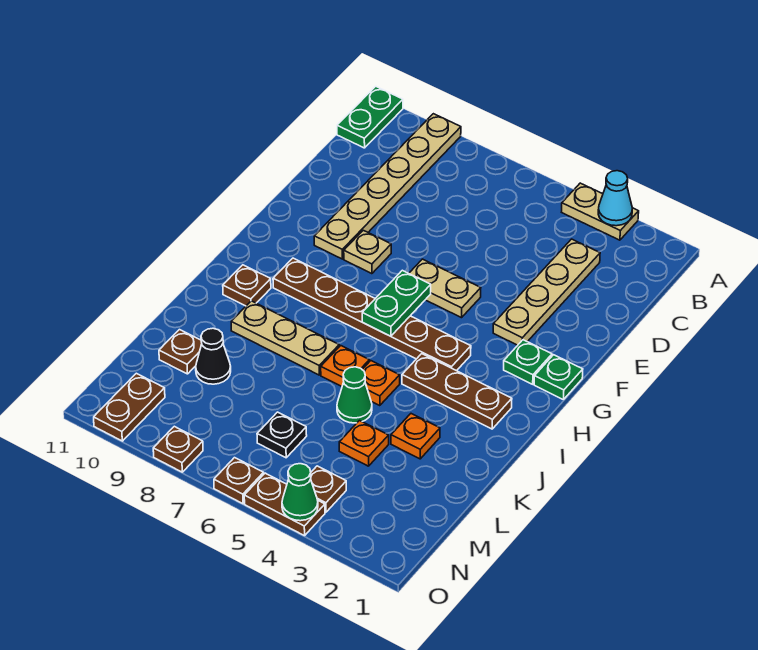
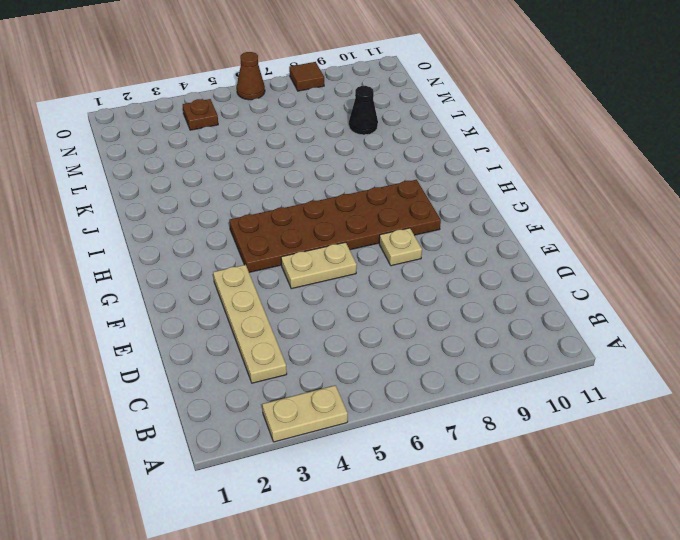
brown plate G4:H9 level 1 -> brown plate H4:H9 level 1
brown cone O6 level 1 -> brown plate O6 level 1
brown tile O8 level 1 -> brown plate O8 level 1
none -> tan plate A9:F9 level 1
none -> green plate A11:B11 level 1
none -> green plate G1 level 1

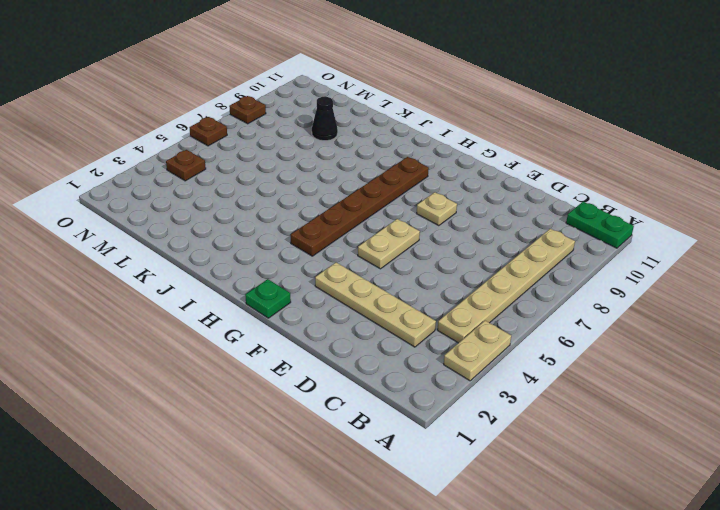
tan plate B4:B9 level 1 -> tan plate A9:F9 level 1
none -> green plate G2 level 1
none -> brown plate I2:I4 level 1
none -> brown plate I10 level 1

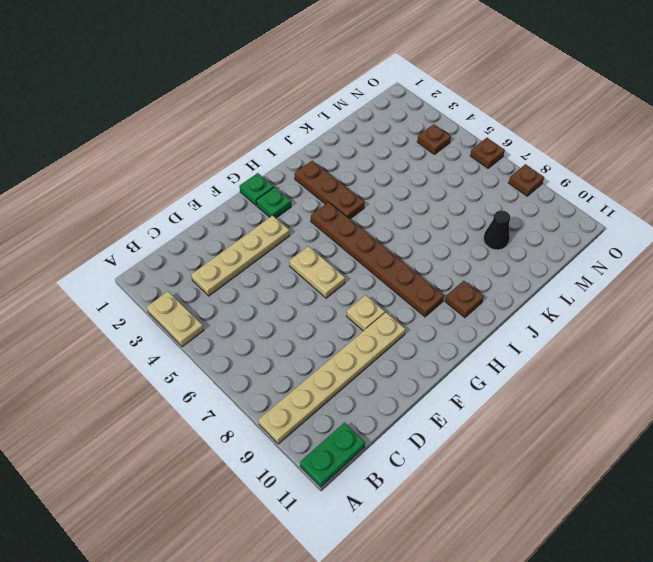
none -> orange plate J5 level 1
none -> orange plate J6 level 1
none -> tan plate J7:J9 level 1

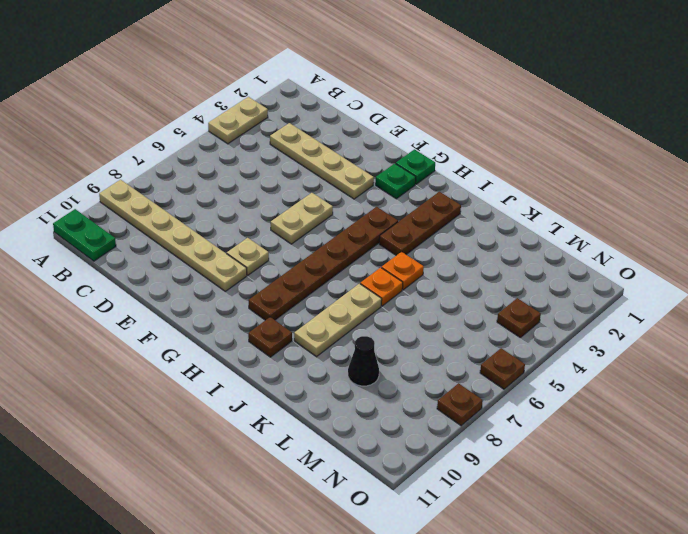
none -> orange plate K3 level 1
none -> green cone K5 level 1
none -> orange plate L4 level 1

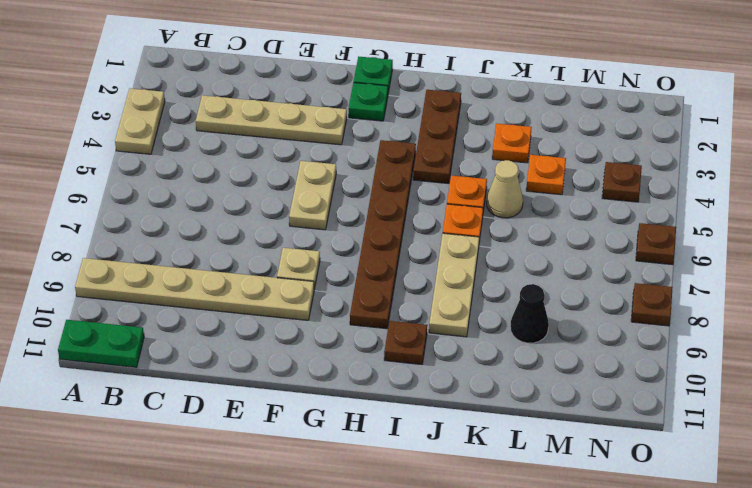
tan cone K5 level 1 -> green cone K5 level 1
none -> brown plate L10 level 1
none -> black plate M6 level 1
none -> brown plate N10:O10 level 1

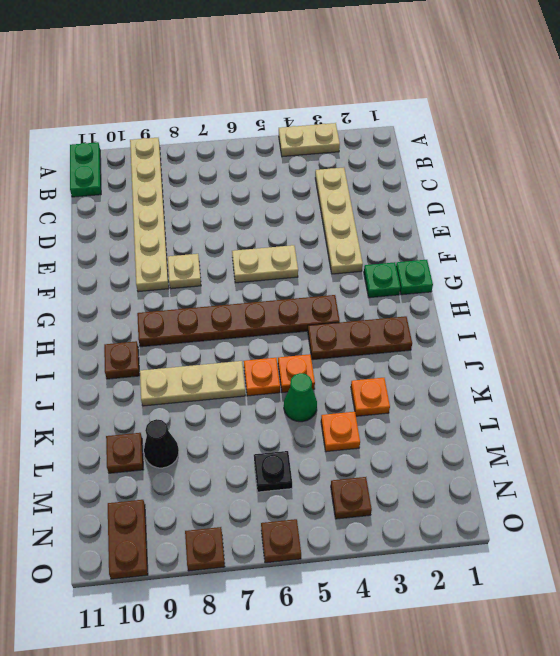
none -> brown plate O4:O5 level 1
none -> cyan cone A3 level 2
none -> green plate G6:H6 level 2

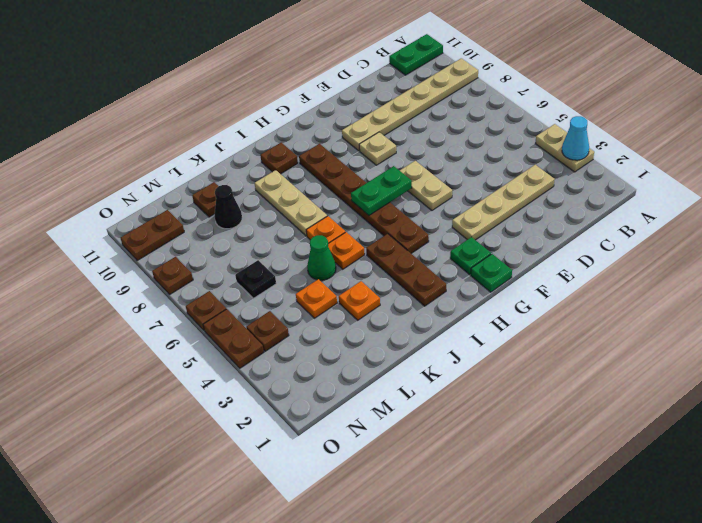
none -> green cone O4 level 2

